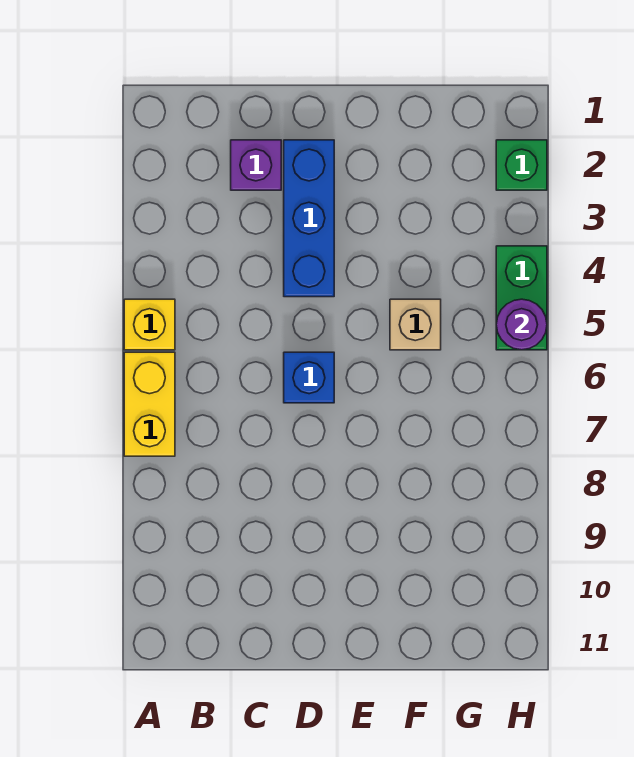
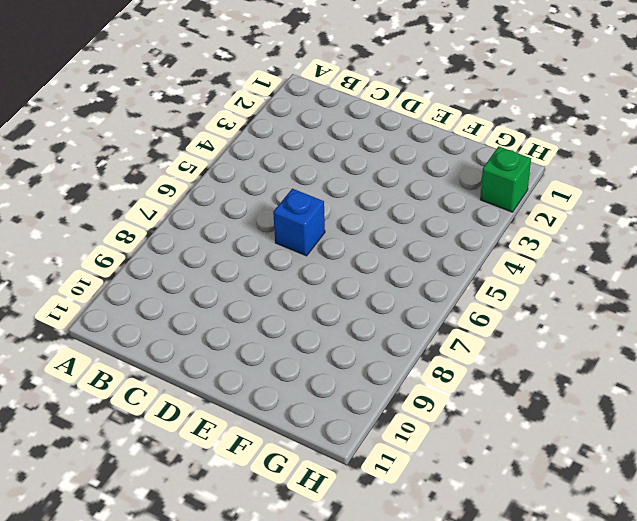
none -> yellow brick A5 level 1
none -> yellow brick A6:A7 level 1

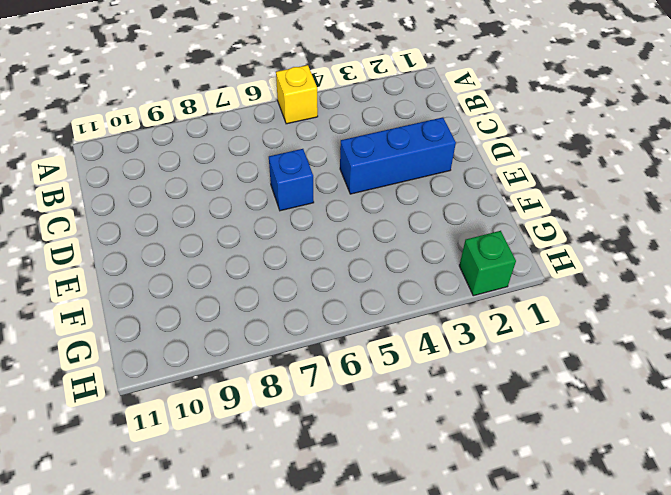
none -> yellow brick A6:A7 level 1
none -> purple brick C2 level 1

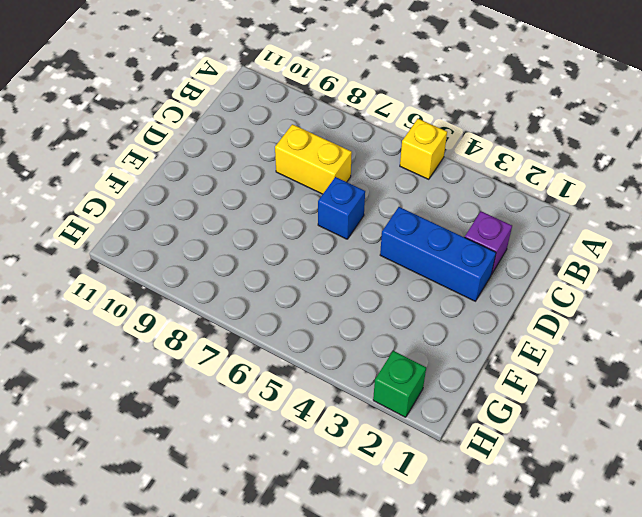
yellow brick C7:C8 level 1 -> yellow brick A6:A7 level 1
none -> tan brick F5 level 1
none -> green brick H4:H5 level 1

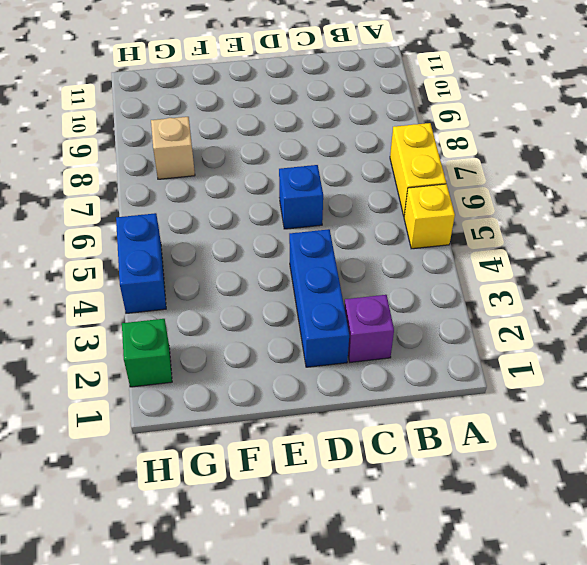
tan brick G8 level 1 -> tan brick F5 level 1
blue brick H4:H5 level 1 -> green brick H4:H5 level 1
none -> purple round brick H5 level 2

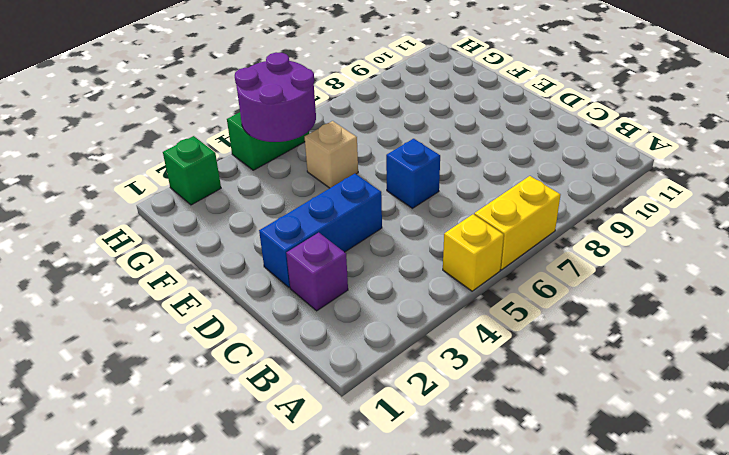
purple round brick G4:H5 level 2 -> purple round brick H5 level 2

